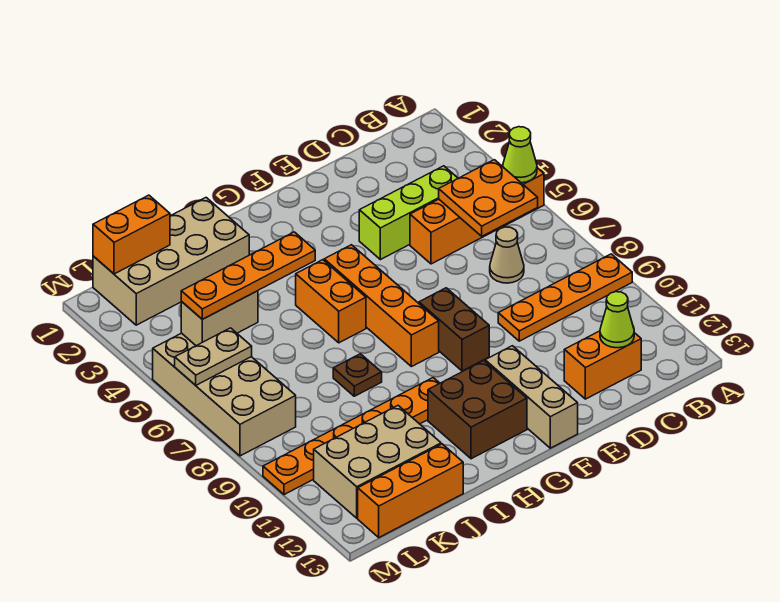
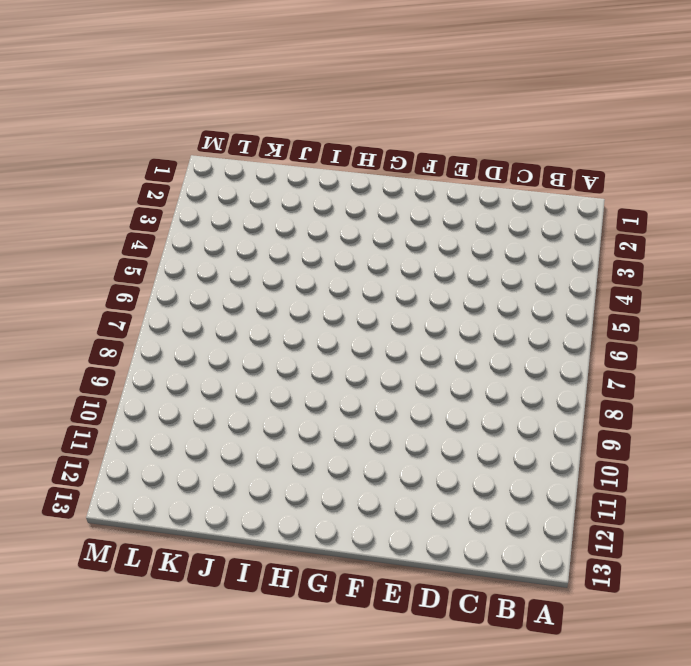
none -> orange brick A5:D5 level 1
none -> orange plate A9:D9 level 1
none -> lime brick C4:E4 level 1

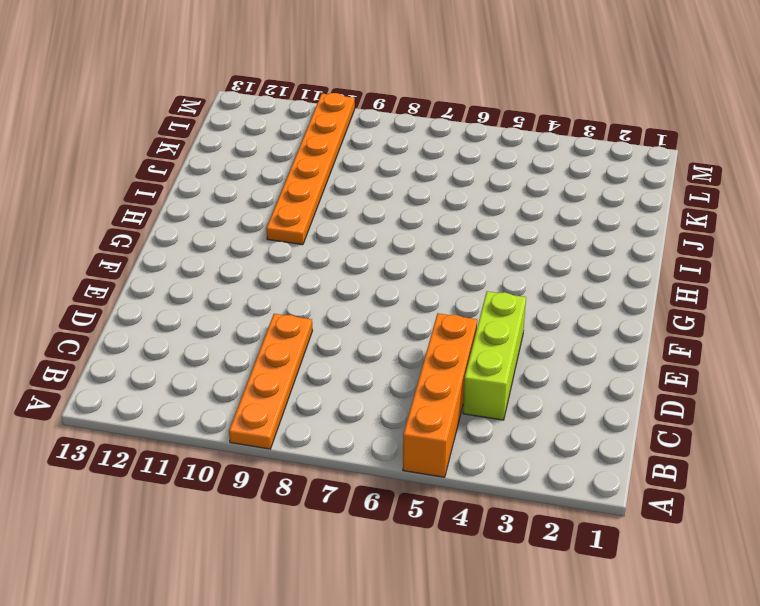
none -> tan cone C7 level 1
none -> orange brick C12:D12 level 1
none -> brown brick F8:F9 level 1

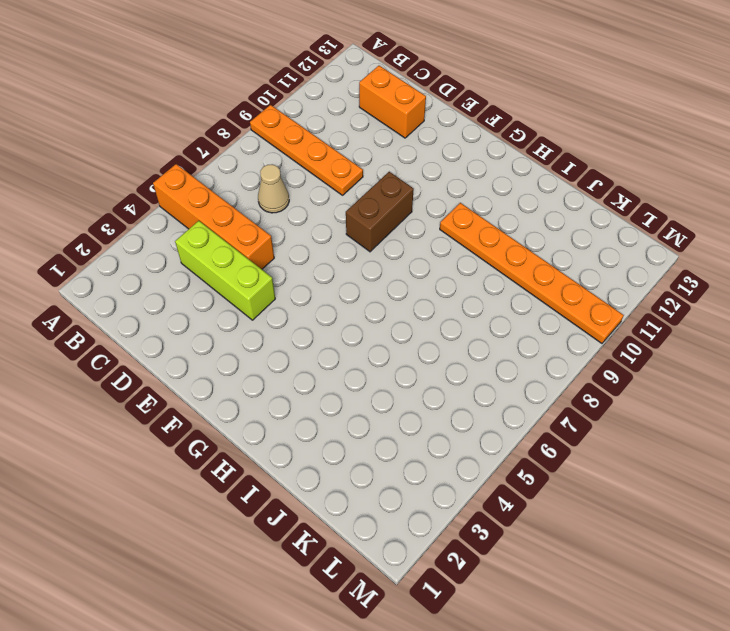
none -> tan brick F11:F13 level 1
none -> orange brick G5:G8 level 1
none -> brown brick G11:H12 level 1

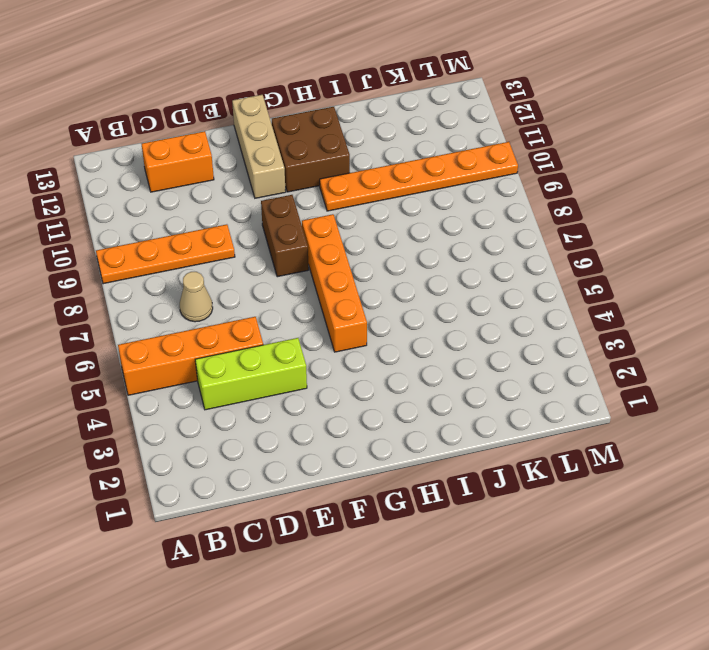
none -> orange brick H5:H6 level 1
none -> tan brick I1:L2 level 1
none -> brown plate I8 level 1

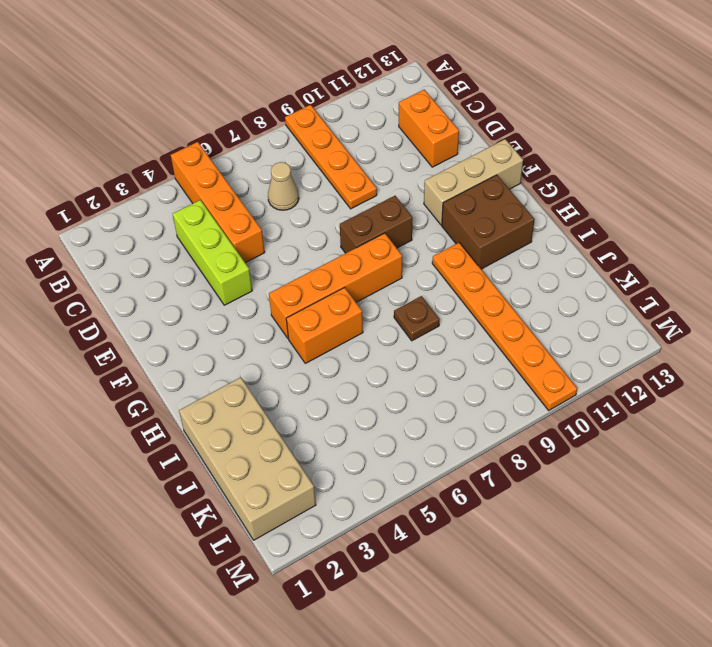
none -> tan brick J11:L12 level 1
none -> orange brick J13:L13 level 1
none -> tan brick L5:M8 level 1

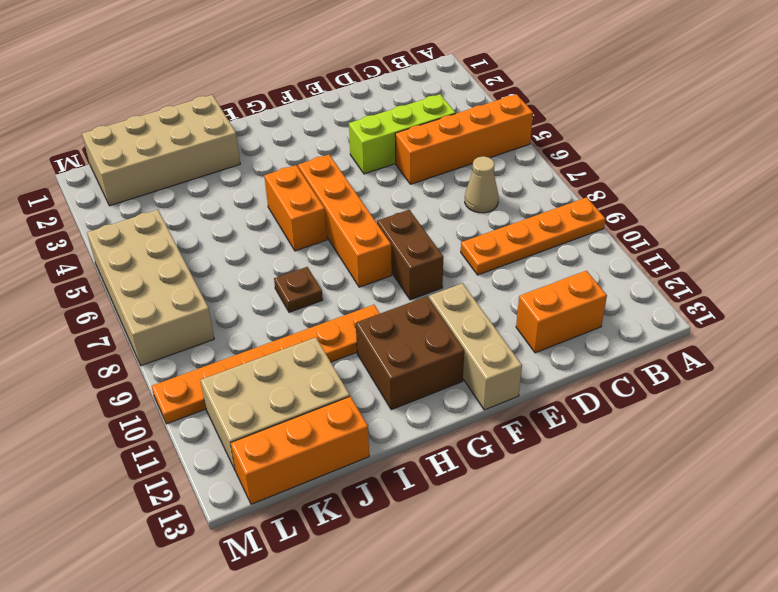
none -> lime cone A5 level 2
none -> orange plate B5:C6 level 2
none -> lime cone C12 level 2

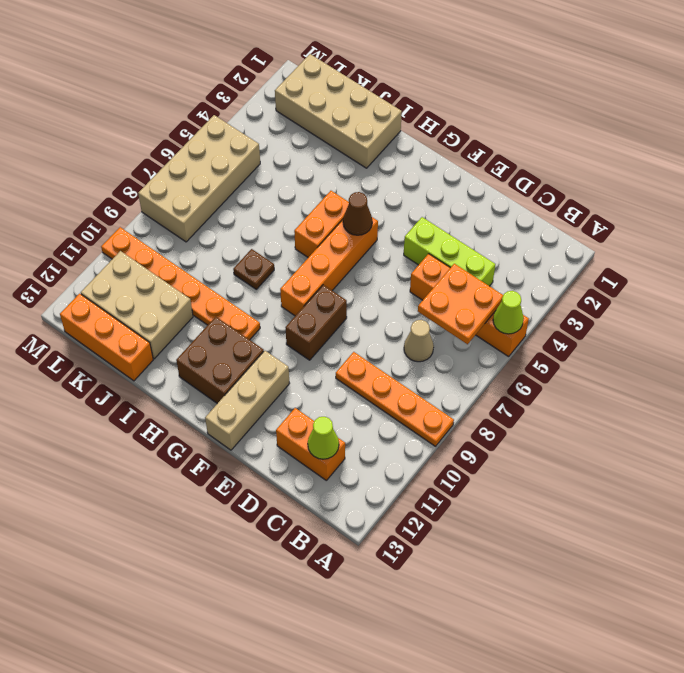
brown cone G5 level 2 -> none
none -> orange brick K1:L1 level 2
none -> tan brick K5:L5 level 2
none -> tan plate L6:M6 level 2

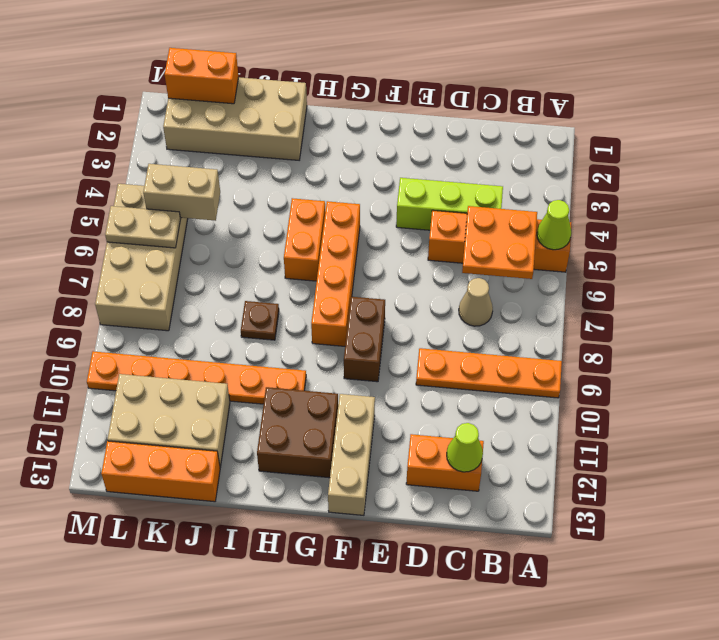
none -> orange plate I5:L5 level 3

